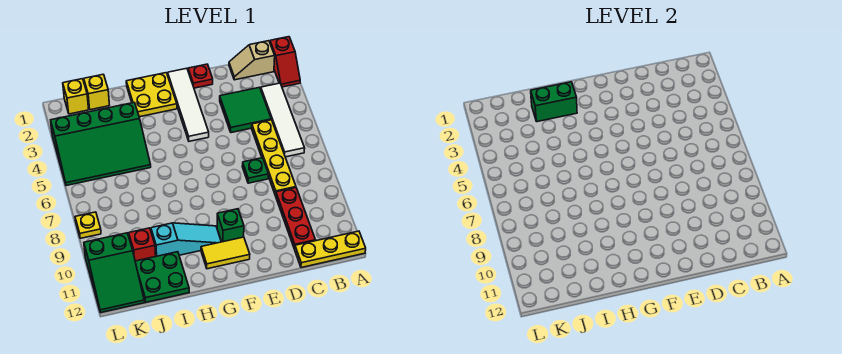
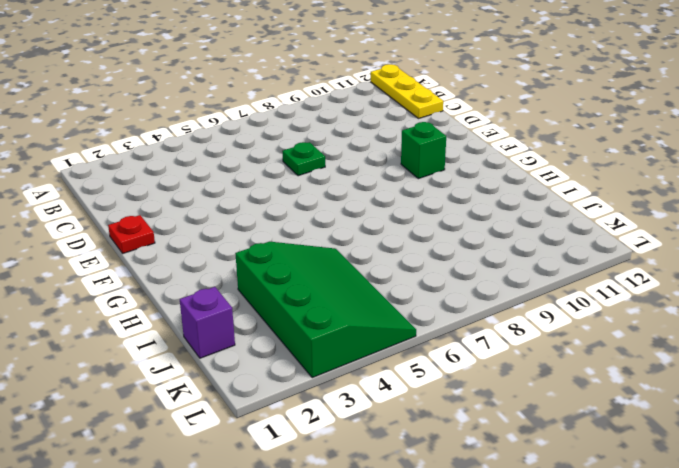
purple brick J1 level 1 -> yellow brick J1 level 1
none -> red slope A1:A2 level 1 top 1
none -> tan slope B1:C1 level 1 top B
none -> white tile B3:B6 level 1

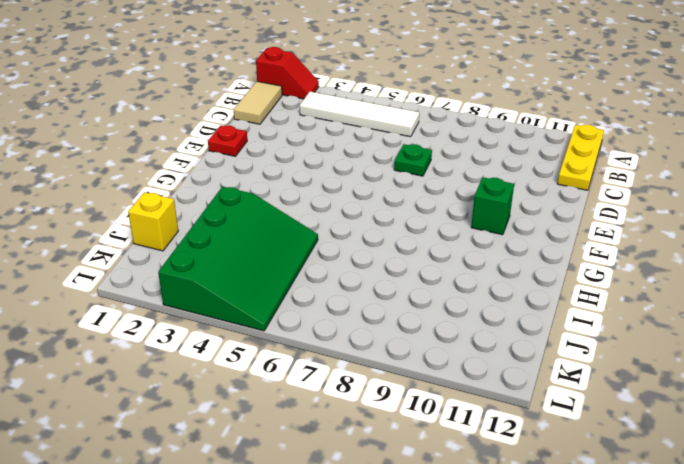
tan tile B1:C1 level 1 -> tan slope B1:C1 level 1 top B
none -> green tile C3:D4 level 1
none -> yellow plate C5:C8 level 1
none -> red plate C9:C11 level 1

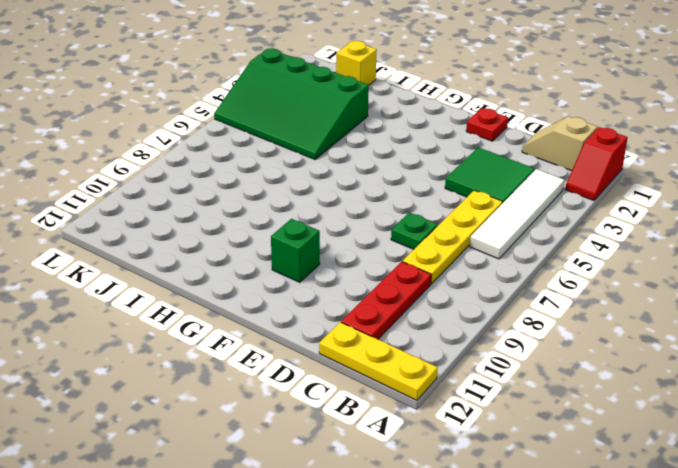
none -> white tile F1:F4 level 1
none -> yellow tile F11:G11 level 1
none -> yellow plate G1:H2 level 1

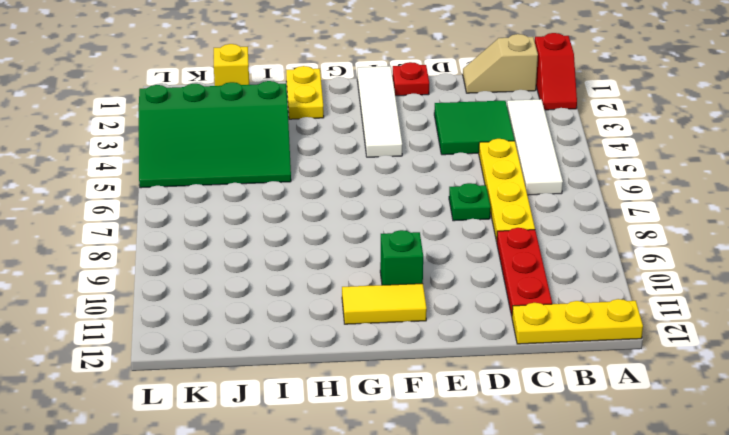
yellow plate H1:H2 level 1 -> yellow plate G1:H2 level 1
none -> cyan slope G10:I10 level 1 top I
none -> green plate I11:J12 level 1
none -> red brick J10 level 1

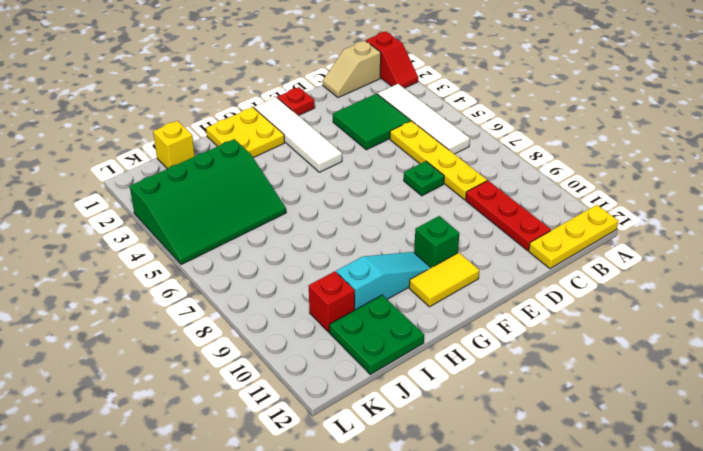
none -> yellow brick K1 level 1
none -> green slope K10:L12 level 1 top 10
none -> yellow plate L8 level 1

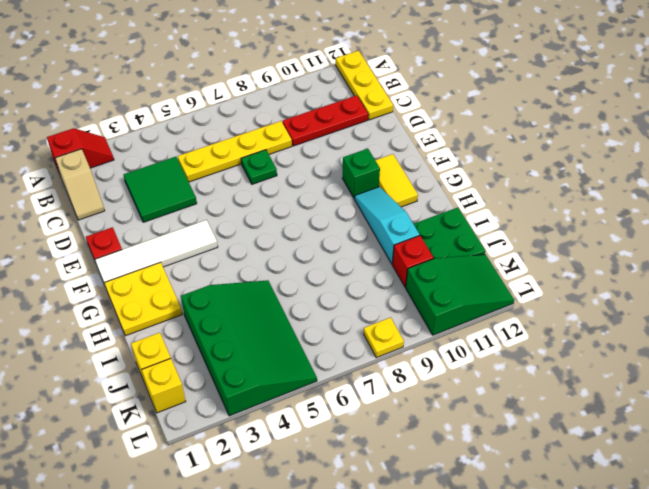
none -> white tile B3:B6 level 1
none -> green brick H2:I2 level 2

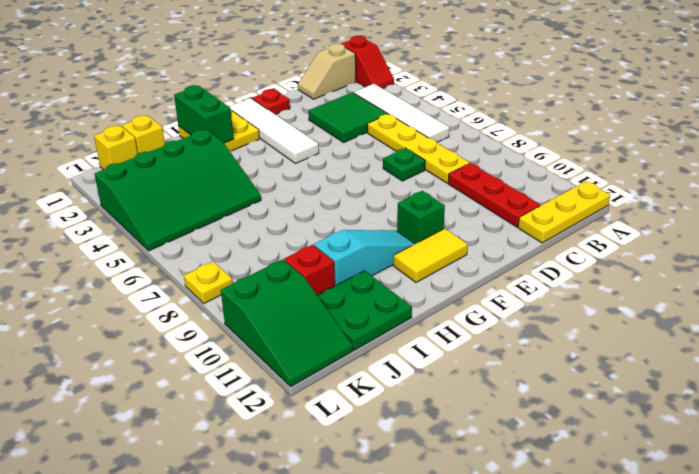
green brick H1:H2 level 2 -> green brick H2:I2 level 2

